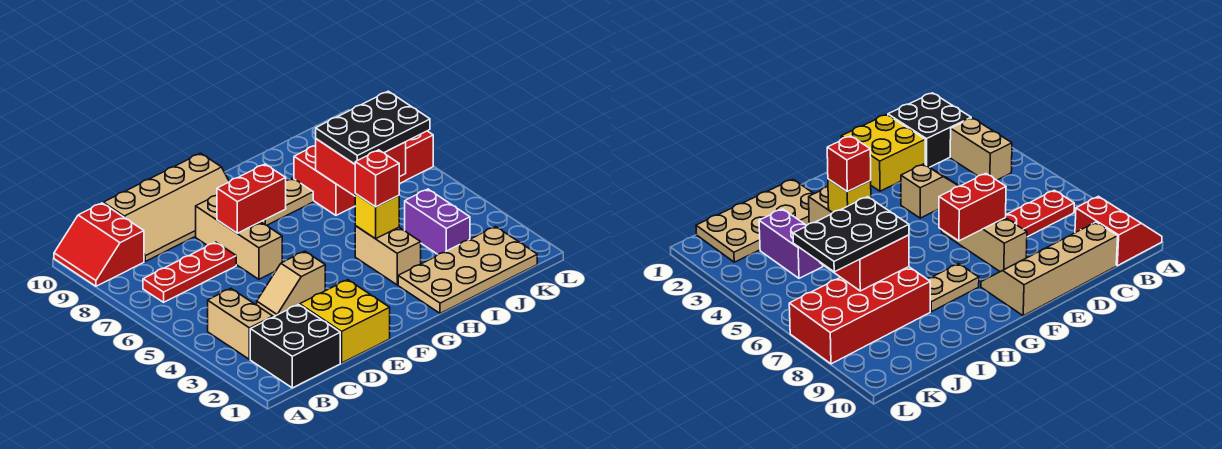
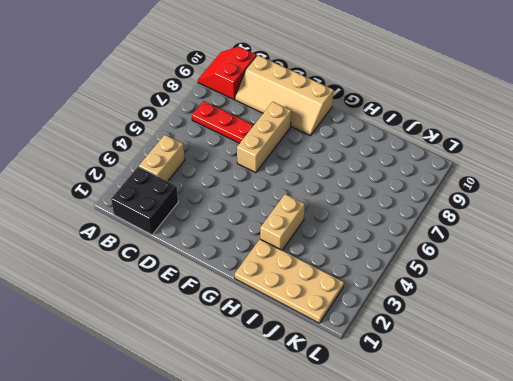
none -> yellow brick D1:E2 level 1
none -> tan slope D4:E4 level 1 top E
none -> tan plate G8:H8 level 1

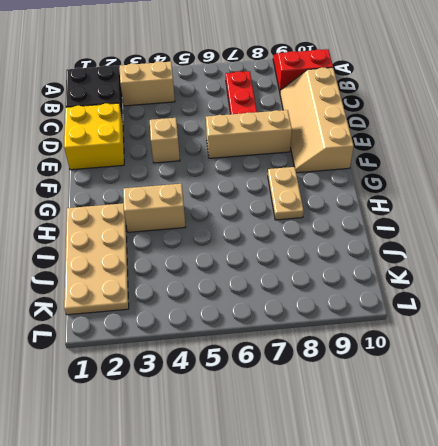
none -> red brick I7:L8 level 1
none -> purple brick J3:J4 level 1
none -> red brick E7:F7 level 2

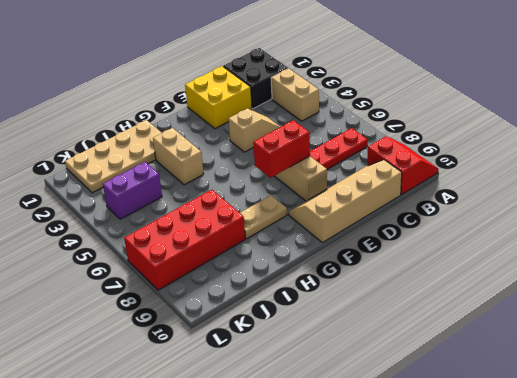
purple brick J4:K4 level 1 -> purple brick J3:J4 level 1
none -> yellow brick H4 level 2
none -> red brick I6:J7 level 2
none -> red brick H4 level 3

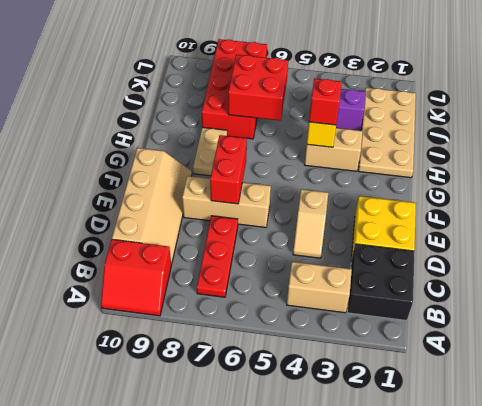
none -> black plate I6:K7 level 3

